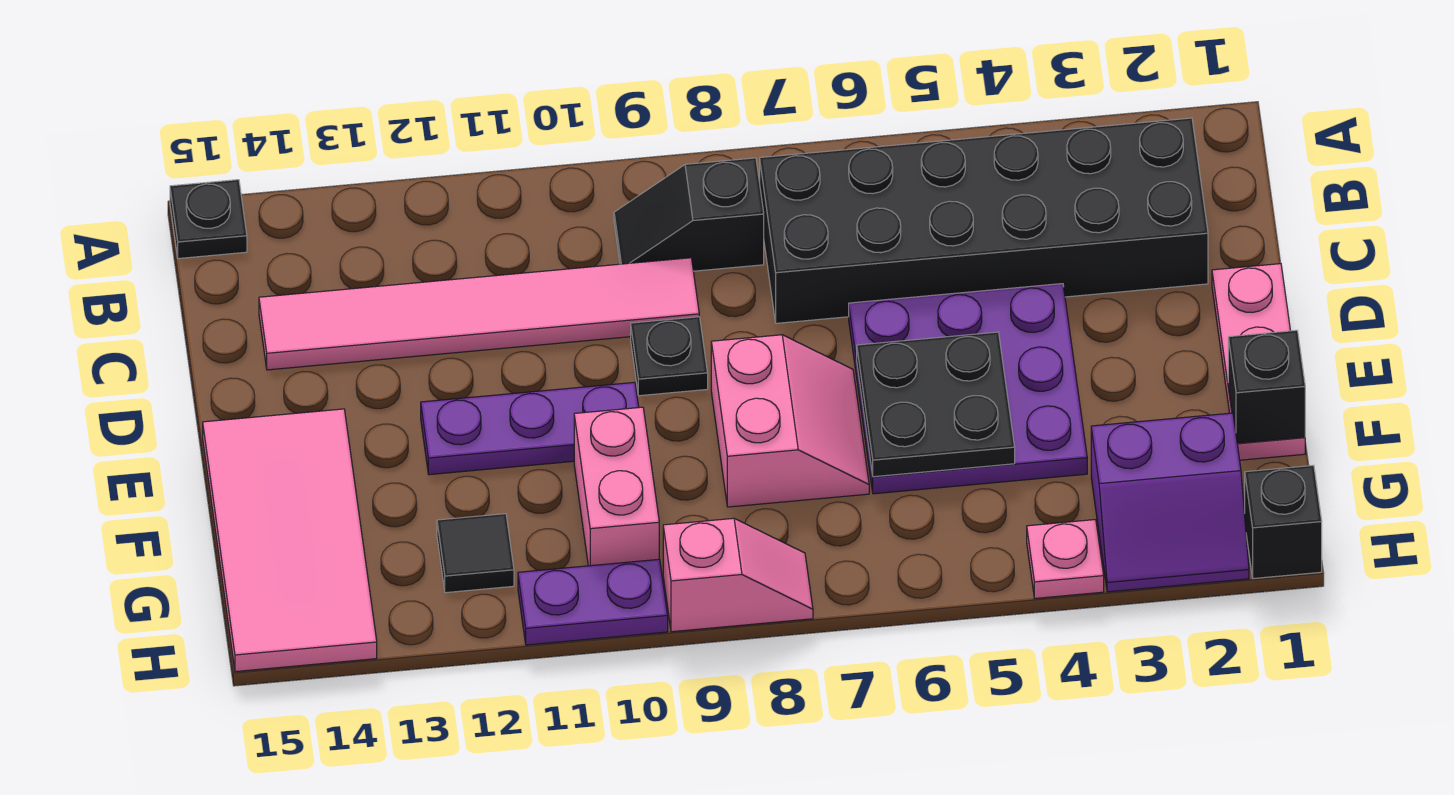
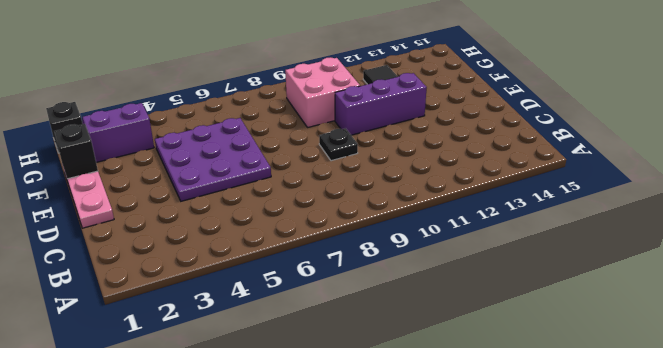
purple brick E10:E12 level 1 -> purple plate E10:E12 level 1
pink brick F9:G10 level 1 -> pink brick F10:G10 level 1
none -> black plate A15 level 1
none -> black brick B2:C7 level 1
none -> black slope B8:B9 level 1 top 8

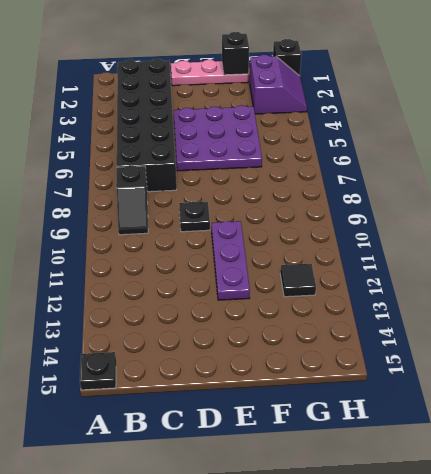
none -> pink tile C9:C14 level 1
none -> pink slope E7:F8 level 1 top 8
none -> pink tile E14:H15 level 1

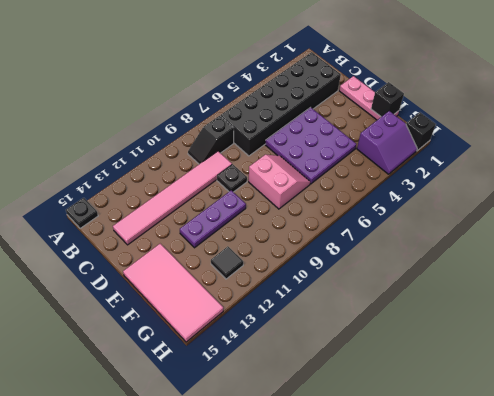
none -> pink brick F10:G10 level 1
none -> pink plate H4 level 1
none -> pink slope H8:H9 level 1 top 9

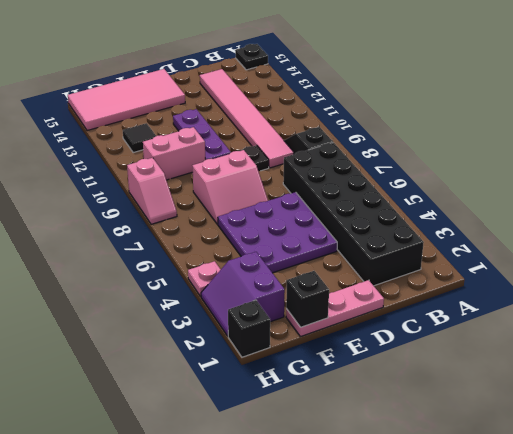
none -> purple plate H10:H11 level 1
none -> black plate E5:F6 level 2

